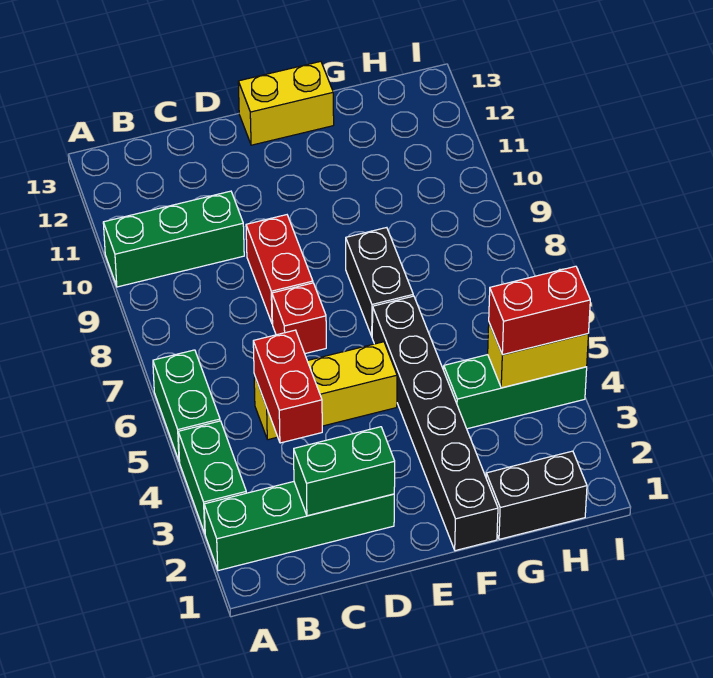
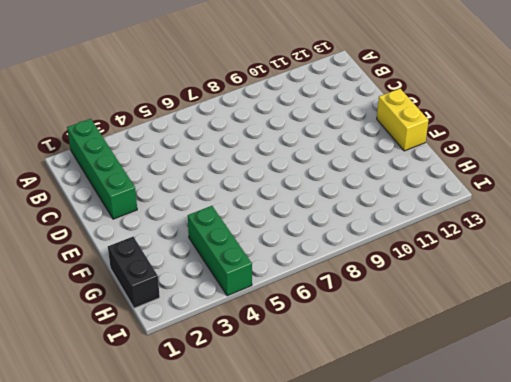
none -> green brick A3:A4 level 1
none -> green brick A5:A6 level 1
none -> green brick A10:C10 level 1

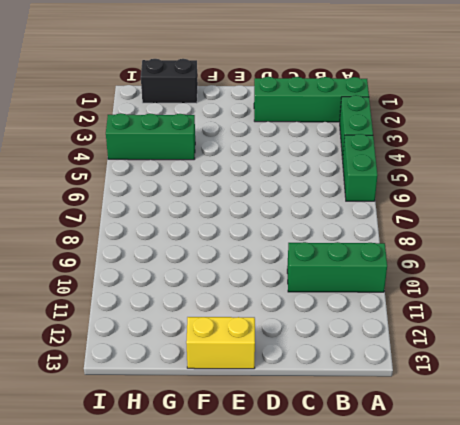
none -> yellow brick C5:E5 level 1
none -> red brick D7 level 1
none -> red brick D8:D9 level 1

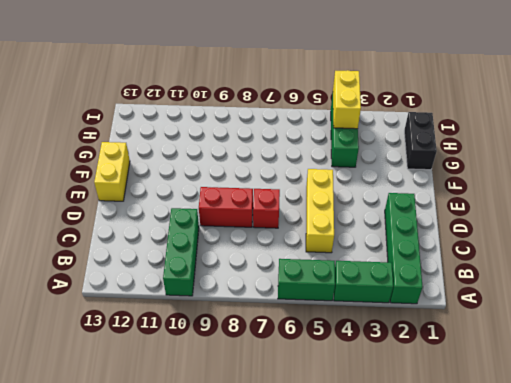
none -> black brick F1:F6 level 1
none -> black brick F7:F8 level 1
none -> green brick C2:D2 level 2

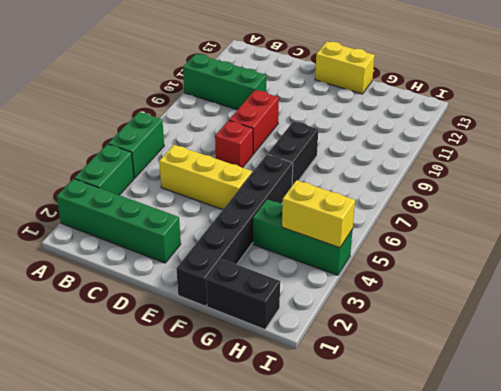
none -> green brick C2:D2 level 2
none -> red brick C4:C5 level 2
none -> red brick H4:I4 level 3

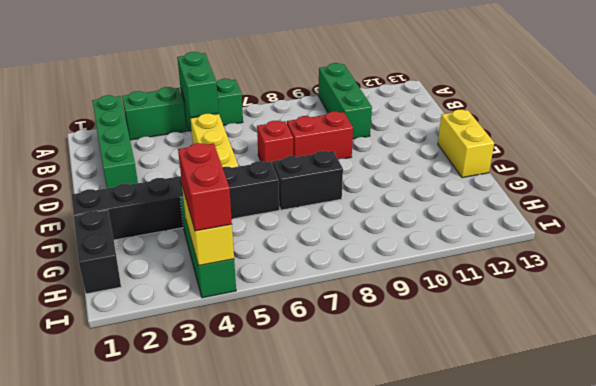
green brick A5:B5 level 2 -> green brick C2:D2 level 2
none -> red brick C4:C5 level 2

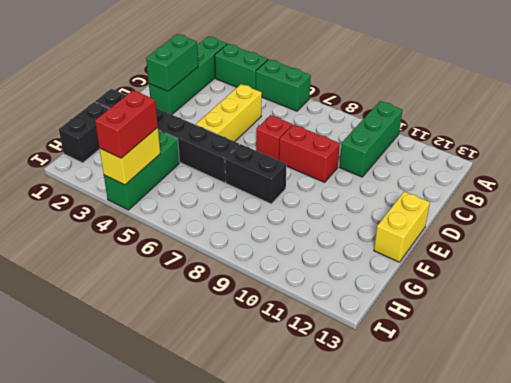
none -> red brick C4:C5 level 2

